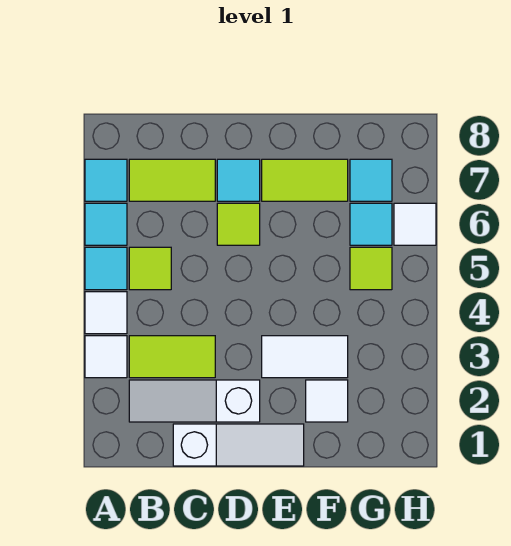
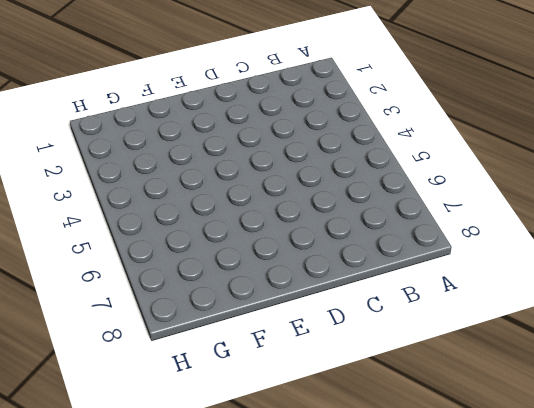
none -> white tile A3 level 1
none -> white tile A4 level 1
none -> cyan tile A5 level 1

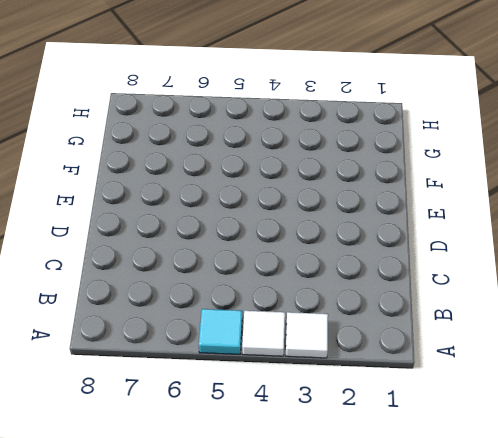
none -> cyan tile A6 level 1
none -> cyan tile A7 level 1
none -> white slope B2:D2 level 1 top D

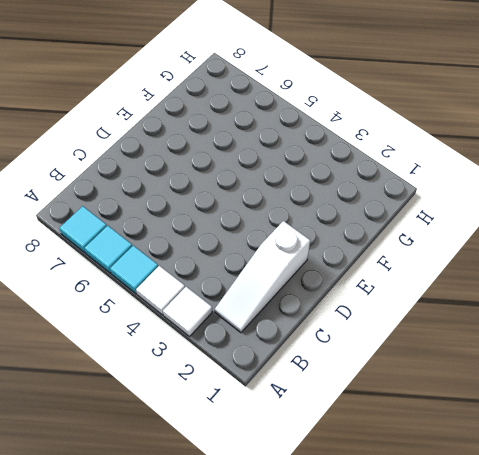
none -> lime tile B3:C3 level 1
none -> lime tile B5 level 1
none -> lime tile B7:C7 level 1

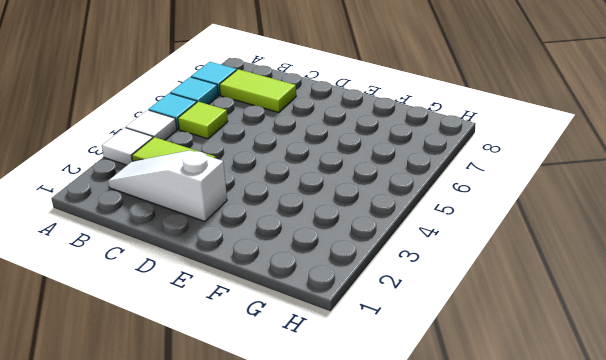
none -> white slope C1:E1 level 1 top C
none -> lime tile D6 level 1
none -> cyan tile D7 level 1

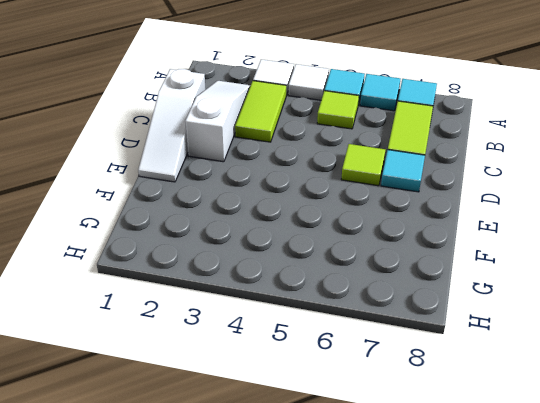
none -> white tile E3:F3 level 1
none -> lime tile E7:F7 level 1
none -> white tile F2 level 1

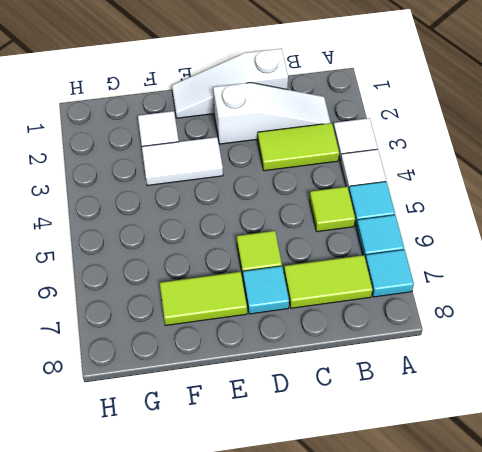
none -> lime tile G5 level 1
none -> cyan tile G6 level 1
none -> cyan tile G7 level 1

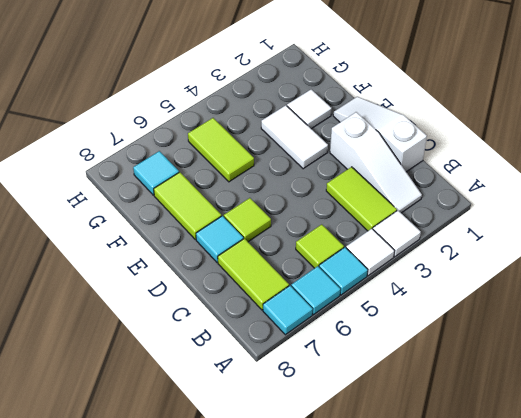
lime tile F5:G5 level 1 -> lime tile G5 level 1
none -> cyan tile G6 level 1
none -> white tile H6 level 1

